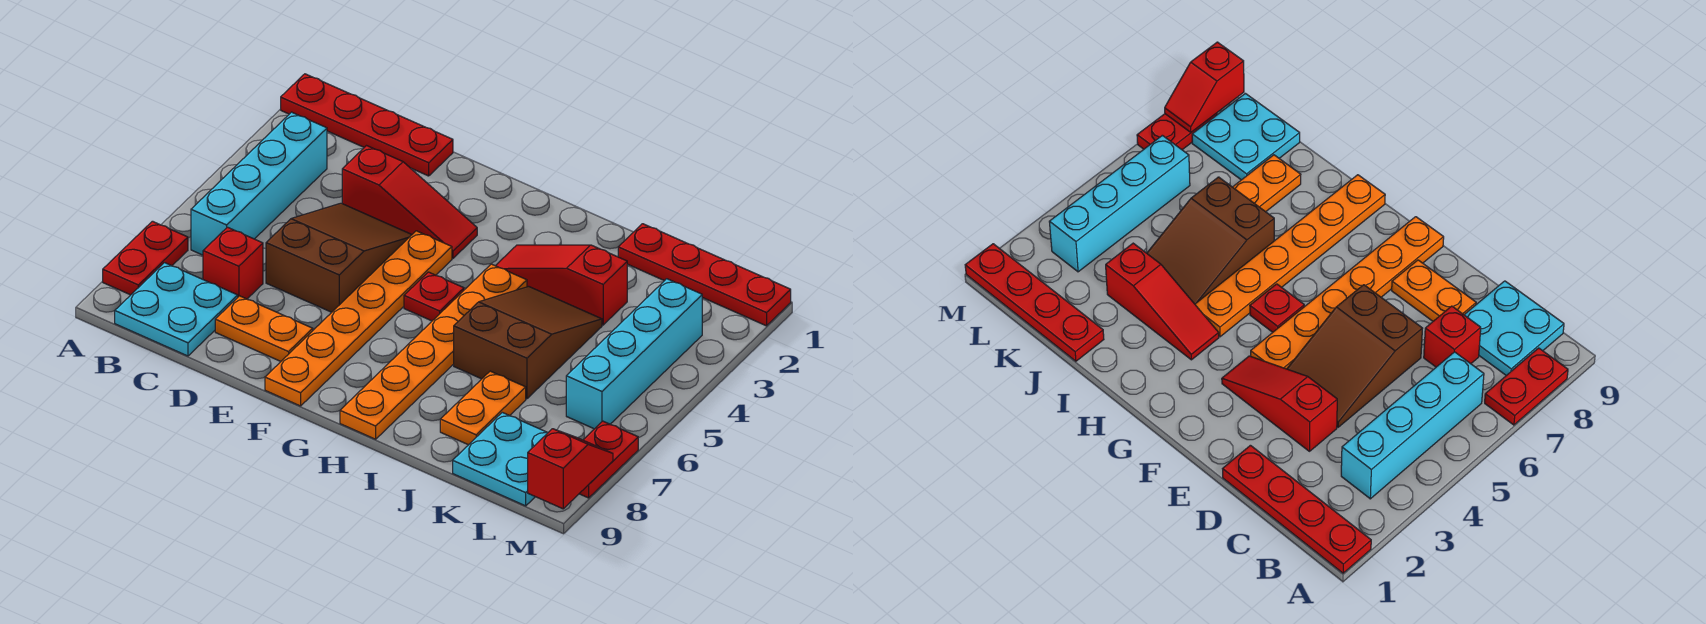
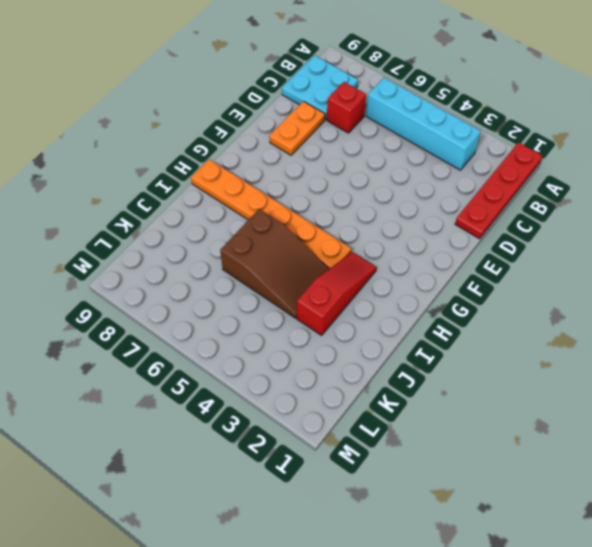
none -> red plate A7:A8 level 1
none -> red slope D3:F3 level 1 top D
none -> brown slope D4:E6 level 1 top 6

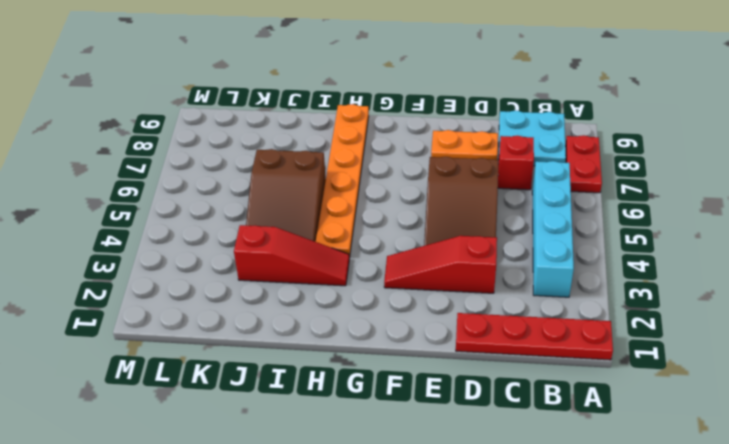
none -> orange plate F4:F9 level 1
none -> red plate G5 level 1
none -> red plate J1:M1 level 1

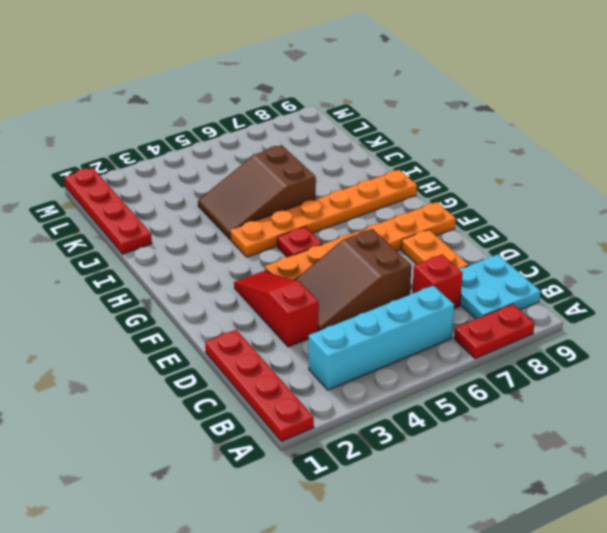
none -> red slope H3:J3 level 1 top J
none -> orange plate J7:J8 level 1
none -> cyan plate K8:L9 level 1

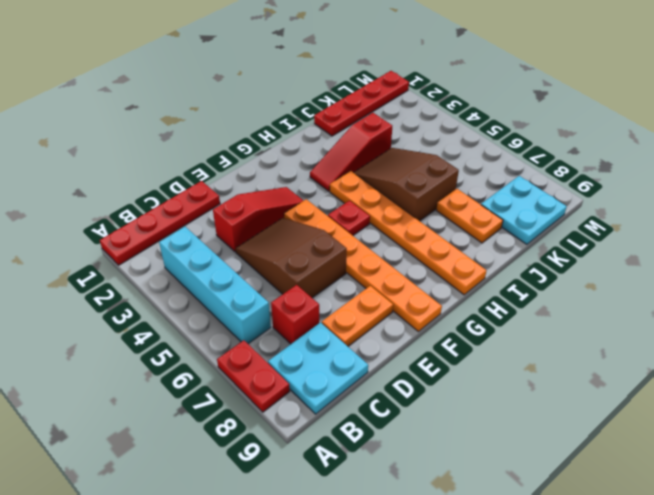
none -> cyan brick L3:L6 level 1
none -> red plate M7:M8 level 1
none -> red slope M8:M9 level 2 top 9

